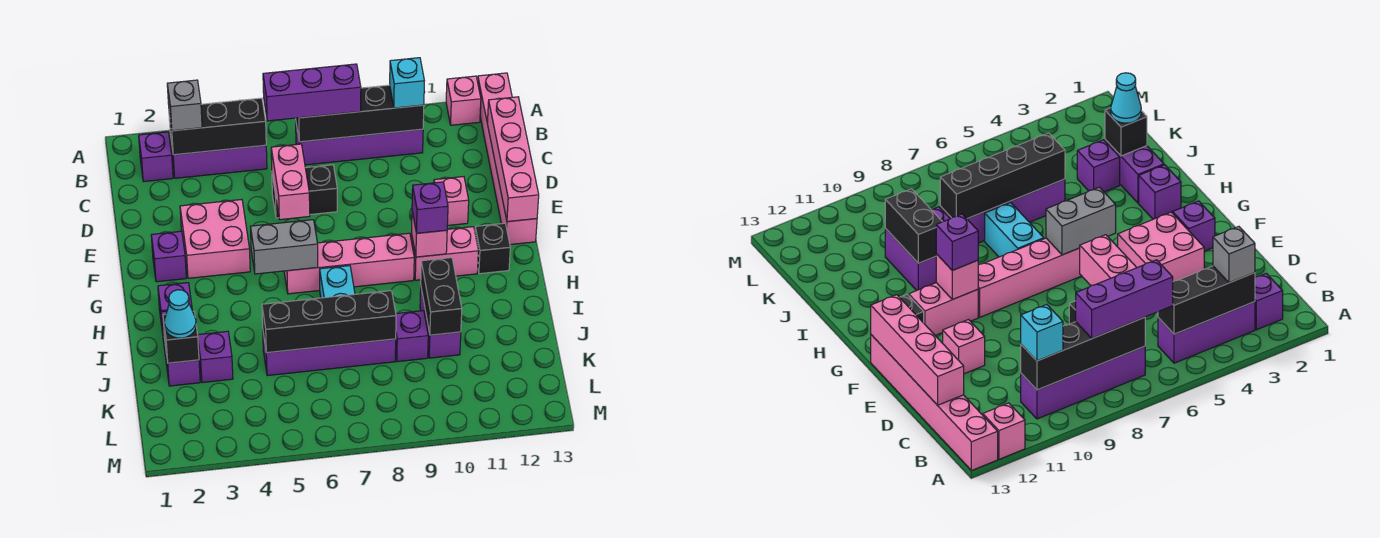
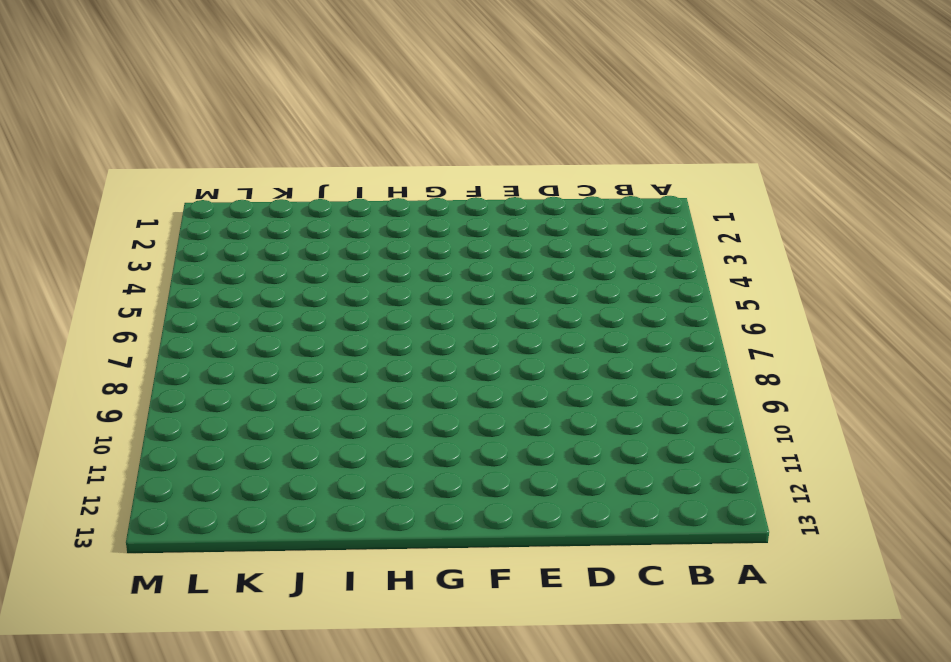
none -> pink brick A12 level 1
none -> pink brick A13:F13 level 1
none -> purple brick B2 level 1
none -> purple brick B3:B5 level 1

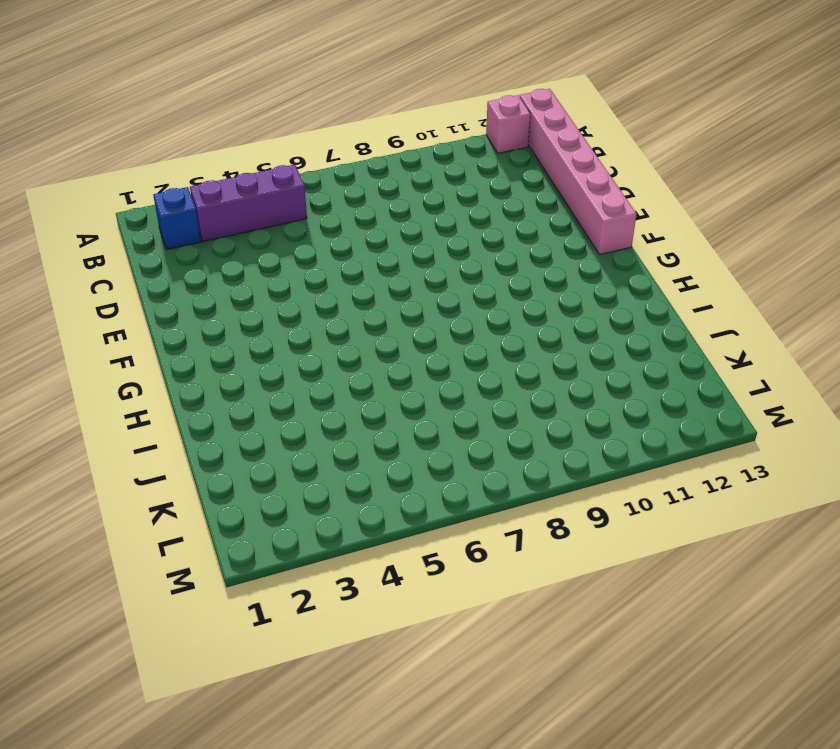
blue brick B2 level 1 -> purple brick B2 level 1
none -> purple brick B7:B10 level 1
none -> black brick D6:D7 level 1
none -> pink brick E3:F4 level 1
none -> pink brick E11 level 1

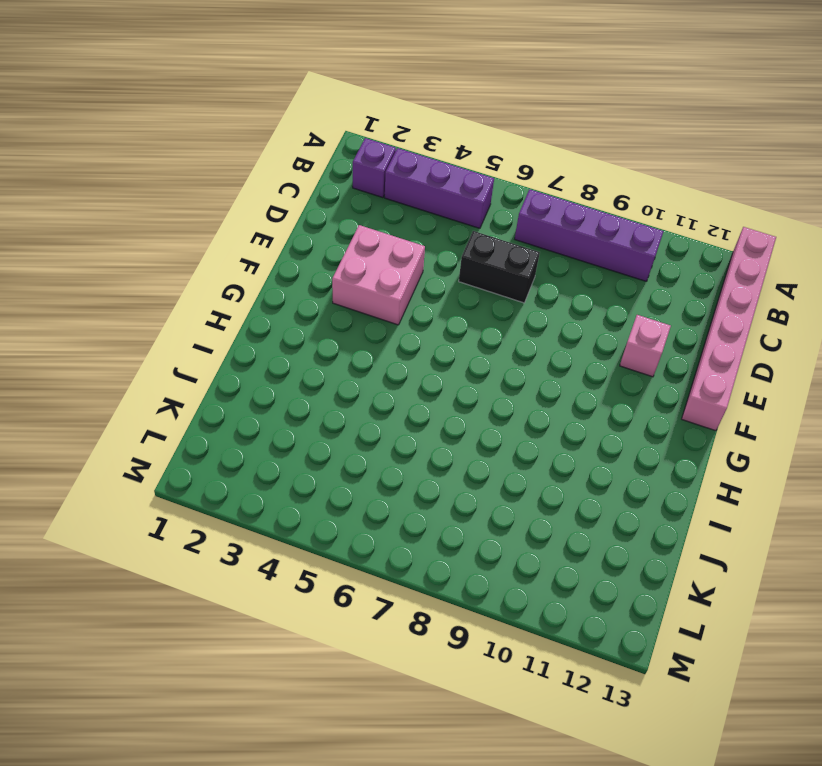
none -> pink brick A12 level 1
none -> purple brick F2 level 1
none -> pink brick G6:G9 level 1
none -> pink brick G10:G11 level 1

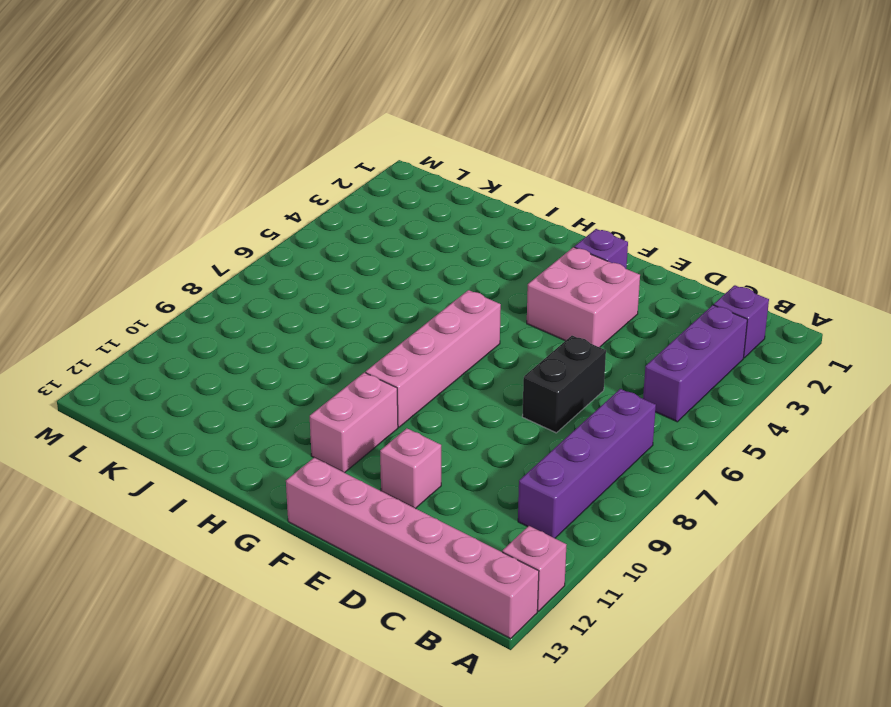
none -> black brick G12 level 1
none -> purple brick H2 level 1
none -> cyan brick H7:I7 level 1
none -> purple brick I2:J2 level 1

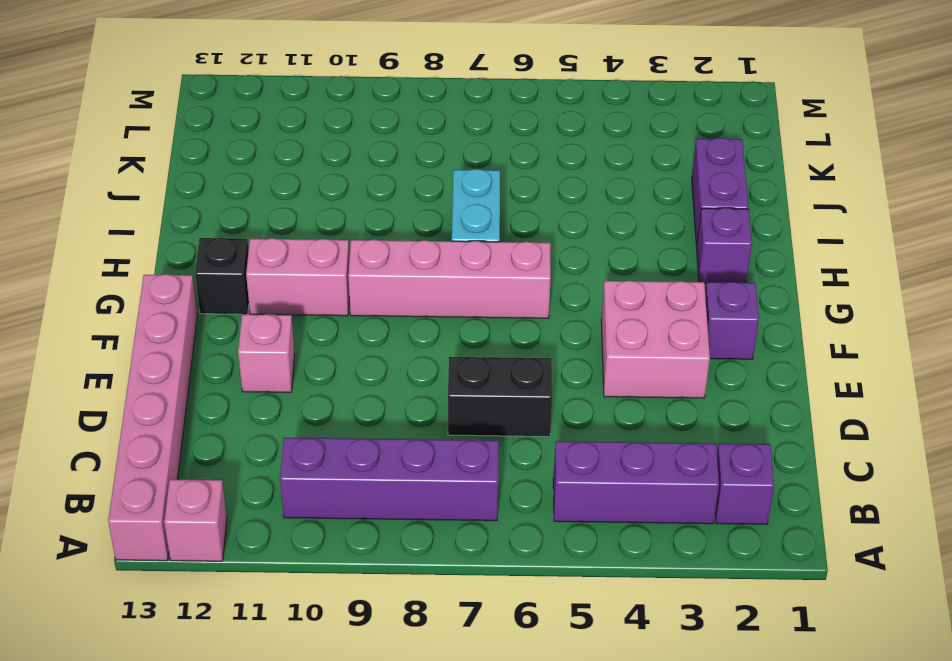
none -> purple brick I10:J10 level 1
none -> purple brick J3 level 1
none -> purple brick J5:J8 level 1
none -> purple brick J9 level 1

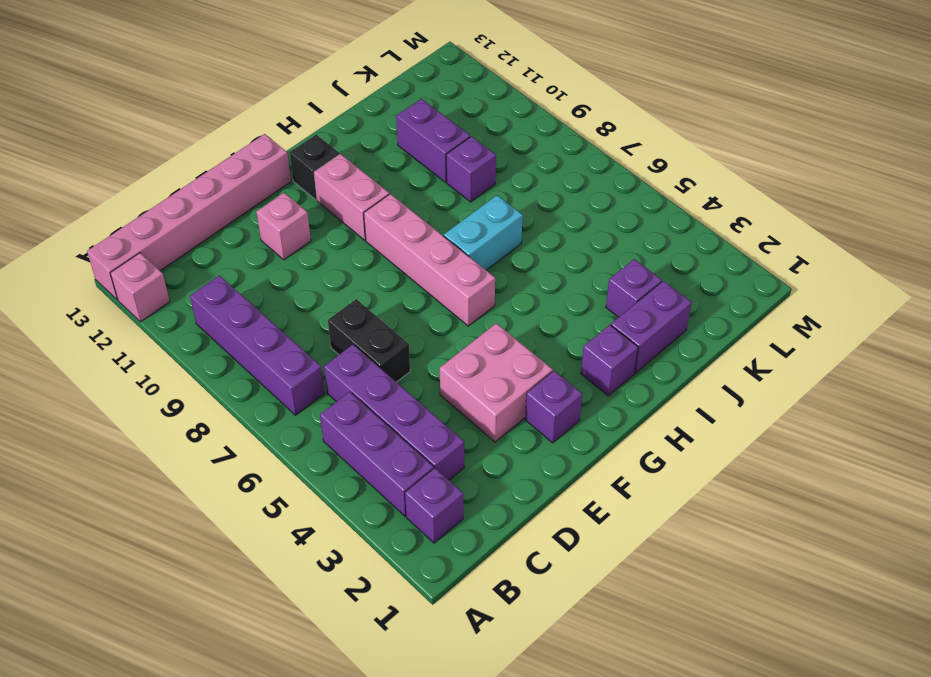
purple brick C3:C6 level 1 -> purple brick J5:J8 level 1
purple brick J10:J11 level 1 -> purple brick I10:J10 level 1
none -> black brick B3:B5 level 2
none -> black brick B7:B10 level 2
none -> pink brick C13:F13 level 2
none -> pink brick D6:E6 level 2

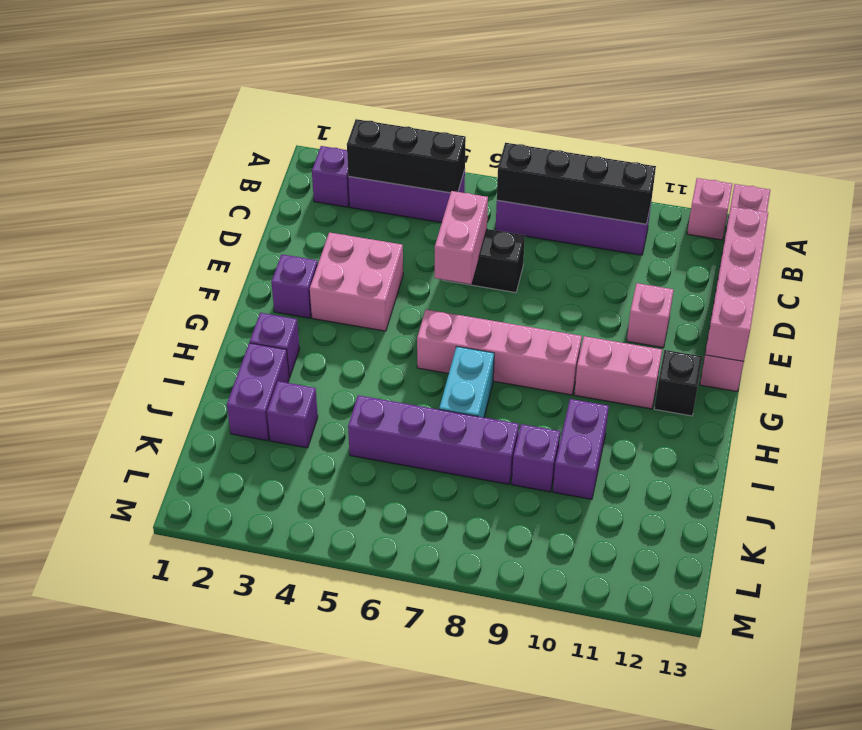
none -> grey brick G5:G6 level 2
none -> pink brick G10 level 2
none -> black brick I10:J10 level 2
none -> black brick J2 level 2

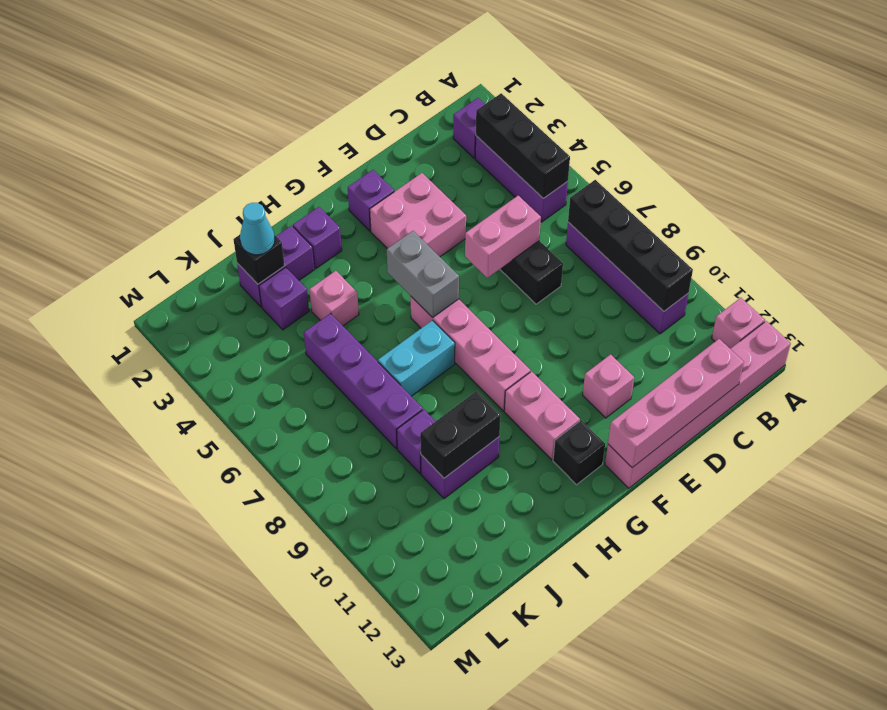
pink brick I4 level 1 -> pink brick G10 level 2
none -> black brick J5:J8 level 2
none -> grey brick B3 level 3
none -> purple brick B6:B8 level 3
none -> cyan brick B10 level 3

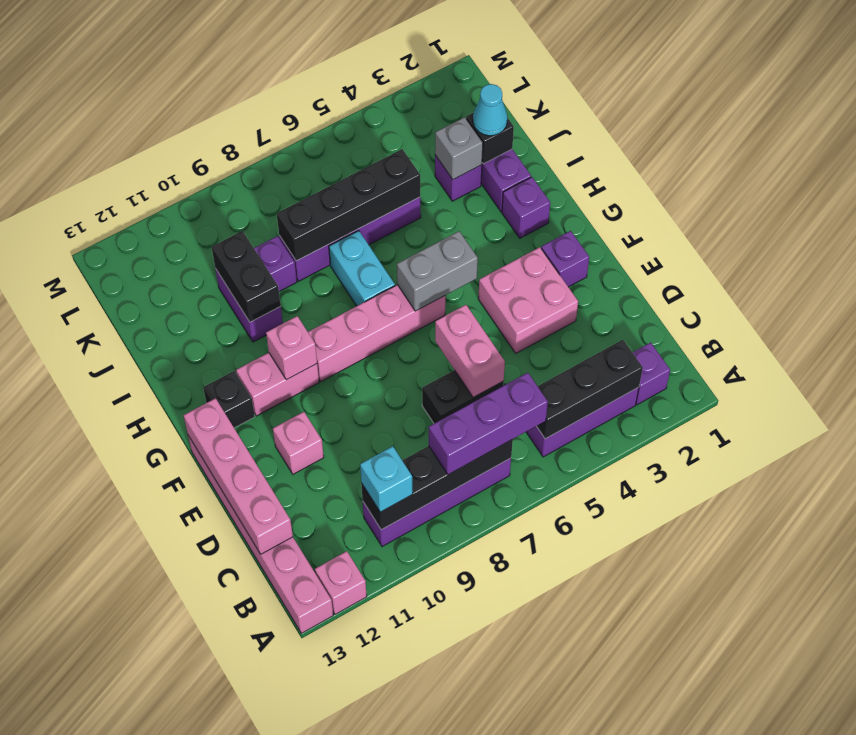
grey brick J3 level 2 -> grey brick B3 level 3
none -> purple brick G10 level 3

